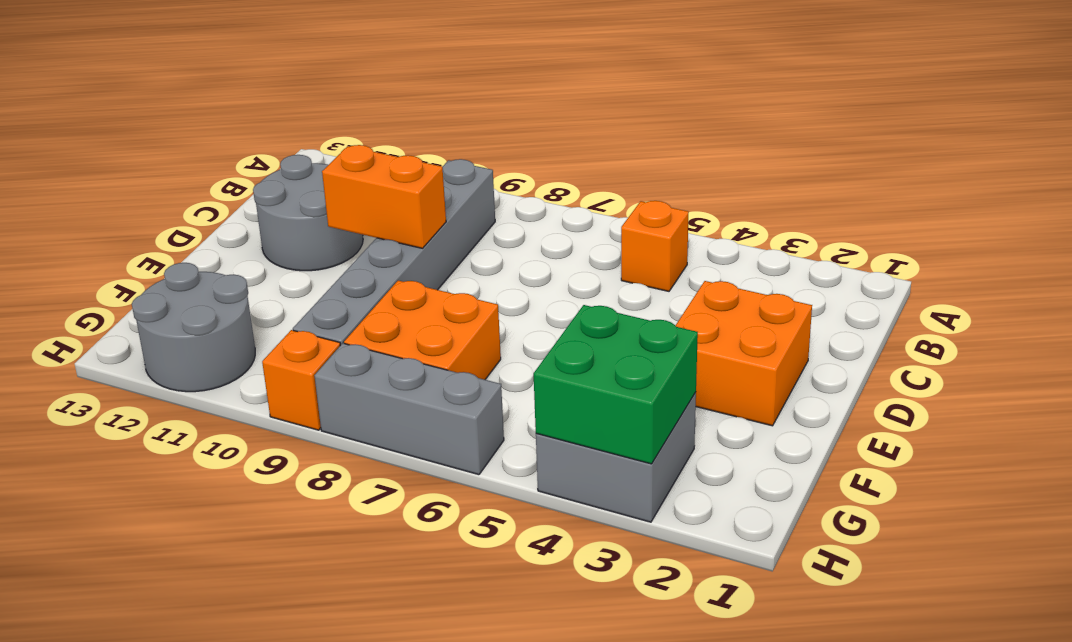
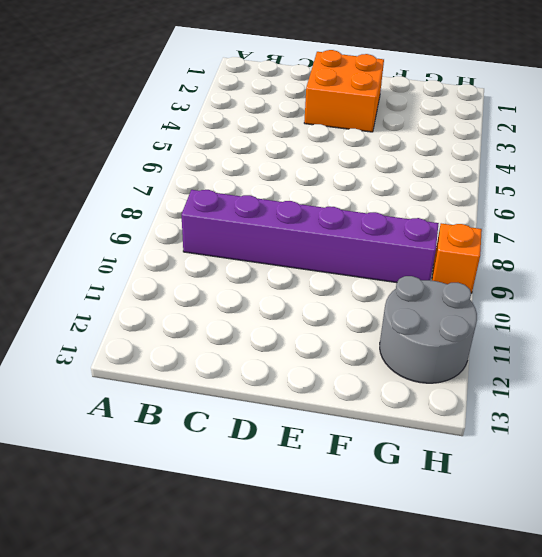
purple brick B9:G9 level 1 -> grey brick B9:G9 level 1
none -> orange brick B5 level 1
none -> grey round brick C11:D12 level 1

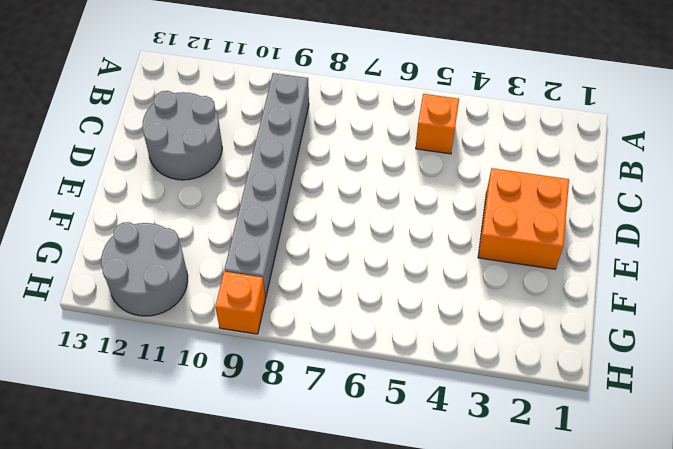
none -> orange brick F7:G8 level 1
none -> grey brick G3:H4 level 1

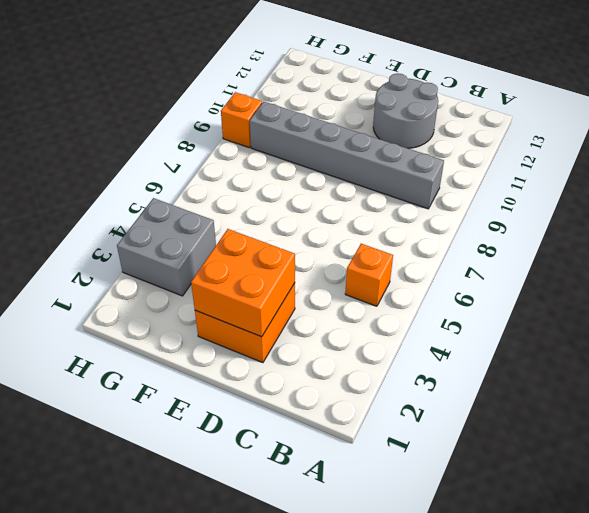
orange brick D2:E3 level 2 -> orange brick F7:G8 level 1
none -> grey round brick G11:H12 level 1
none -> grey brick H6:H8 level 1

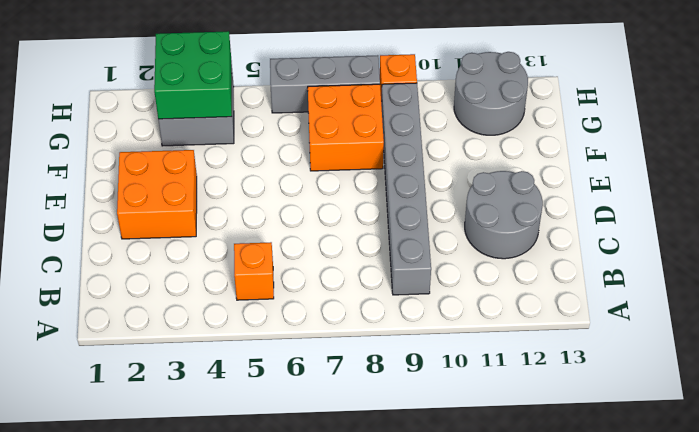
none -> orange brick D9:D10 level 2

